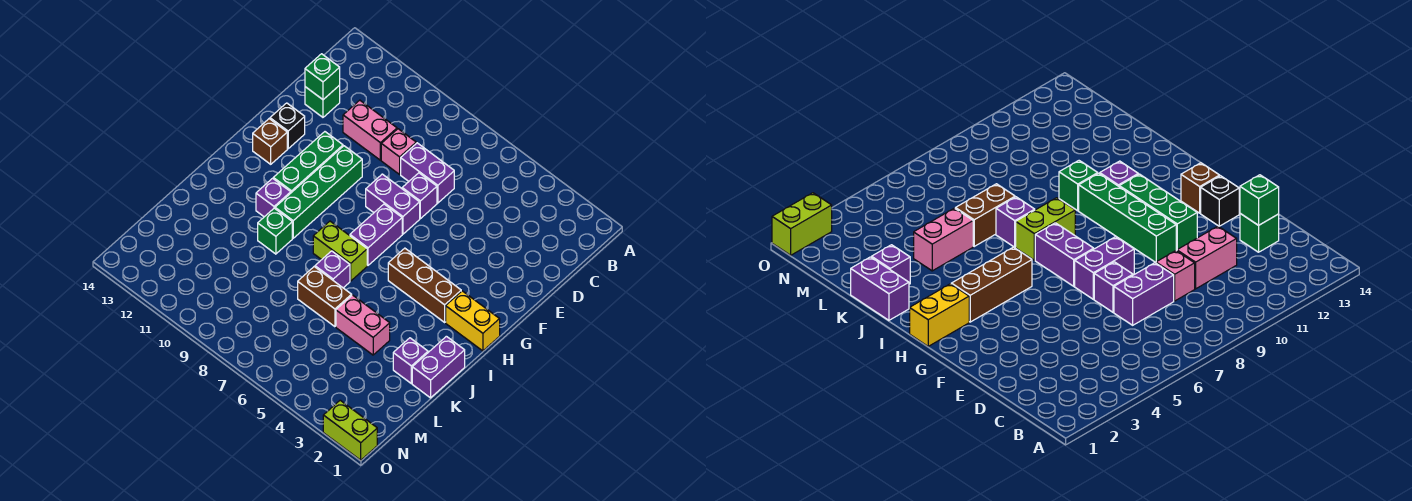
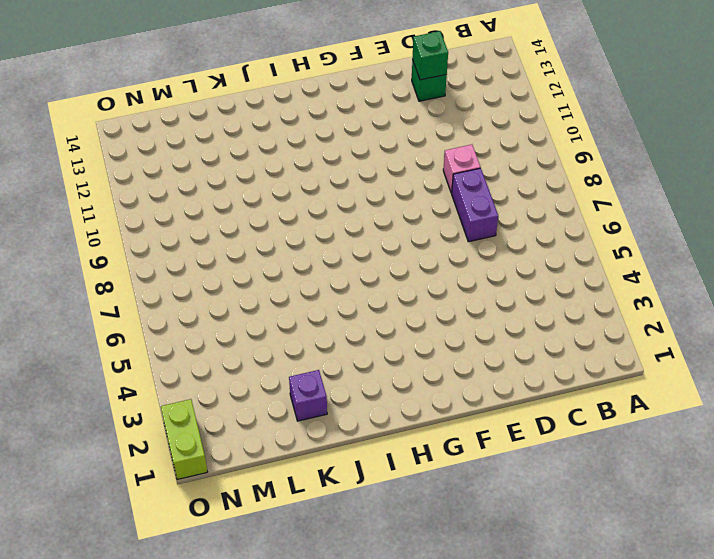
none -> pink brick D10:D11 level 1
none -> purple brick E7 level 1
none -> purple brick F7:F8 level 1

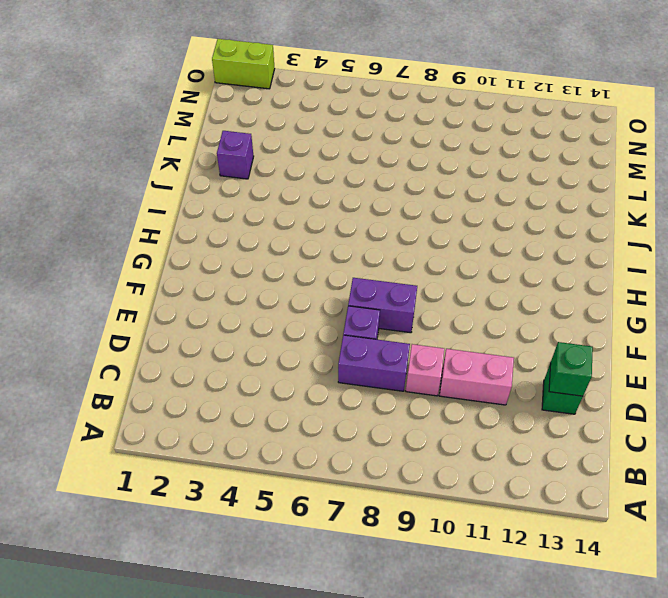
none -> green brick F10:I10 level 1
none -> green brick F11:H11 level 1
none -> black brick F13 level 1

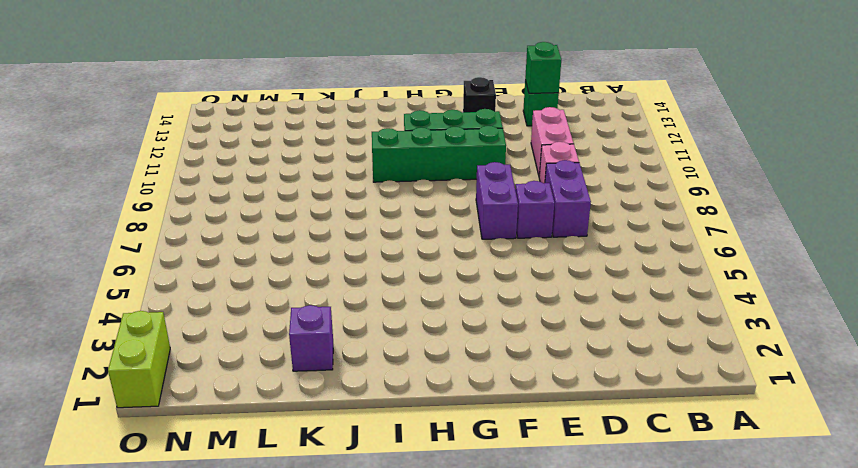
none -> purple brick G7:H7 level 1
none -> brown brick G13 level 1
none -> yellow brick H1:H2 level 1

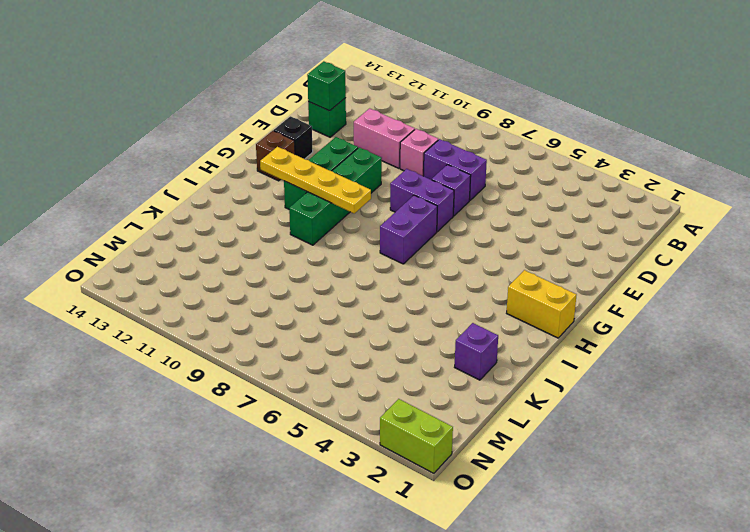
yellow plate H9:H12 level 2 -> none
none -> brown brick H3:H5 level 1
none -> lime brick I7:I8 level 1
none -> purple brick I11 level 1

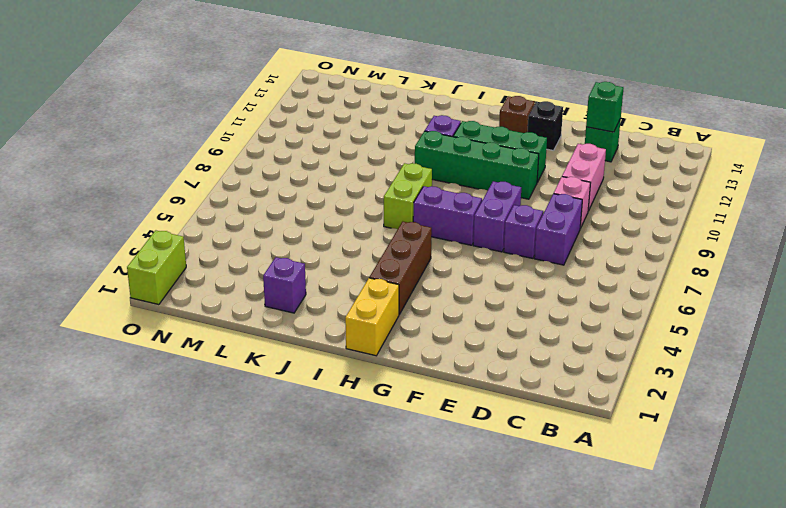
none -> purple brick J1:K1 level 1
none -> purple brick J7 level 1
none -> green brick J10 level 1

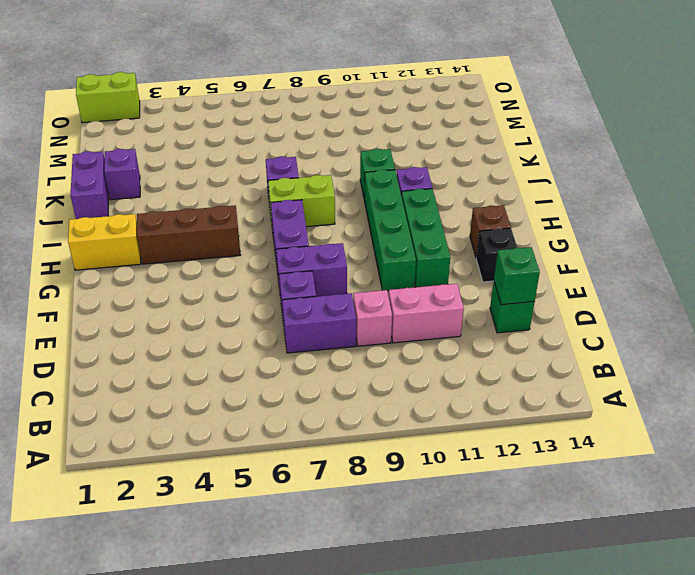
none -> pink brick K4:K5 level 1
none -> brown brick K6:K7 level 1

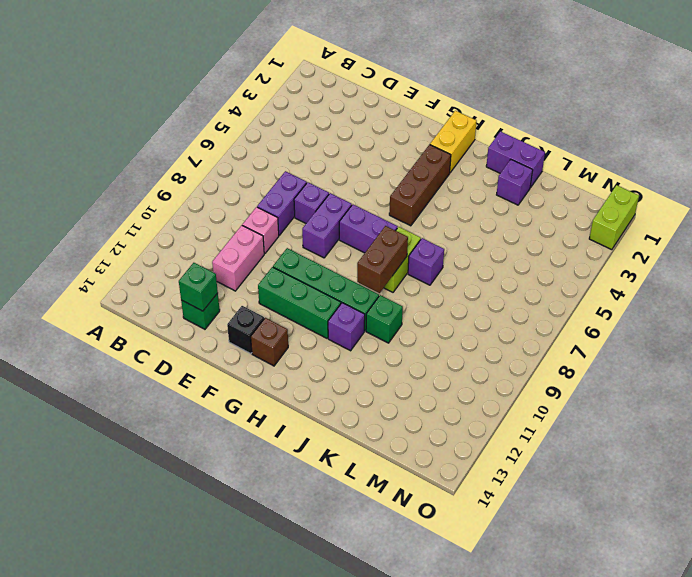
brown brick I8:I9 level 2 -> brown brick K6:K7 level 1
none -> pink brick K4:K5 level 1

